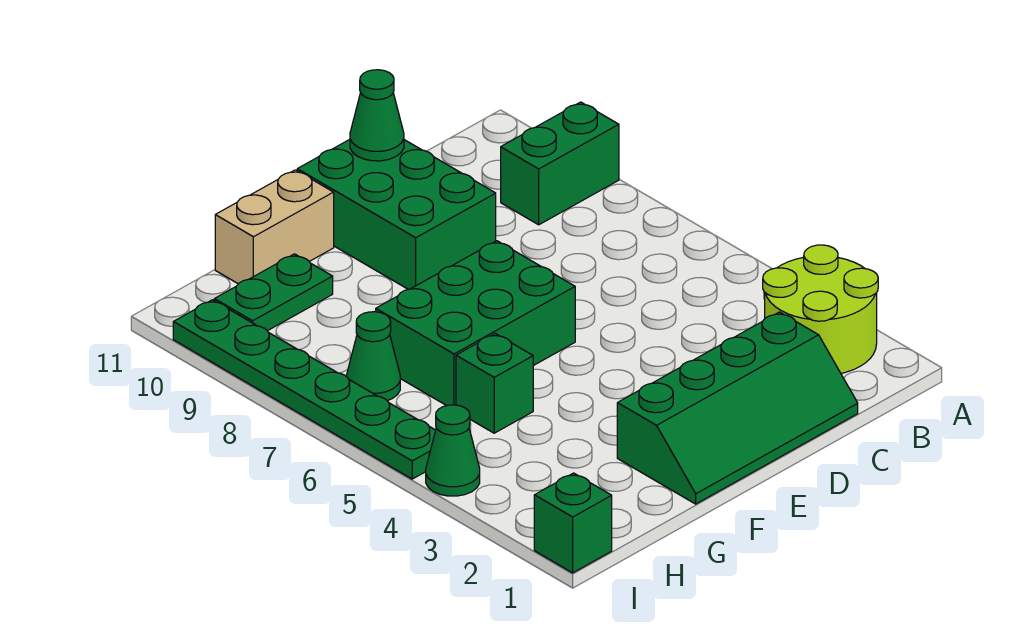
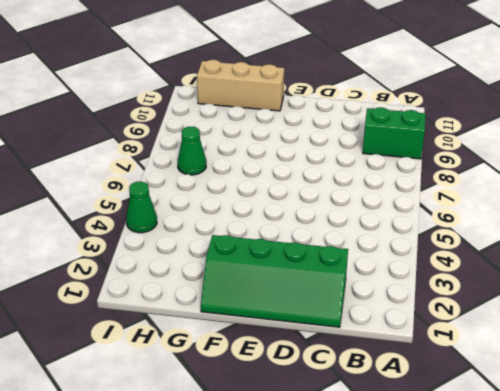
tan brick F11:H11 level 1 -> tan brick F11:G11 level 1
none -> lime round brick A2:B3 level 1
none -> green brick D9:E11 level 1
none -> green brick E6:G7 level 1

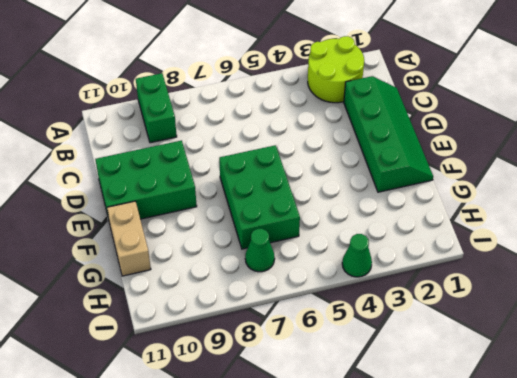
none -> green brick G5 level 1
none -> green plate G10:H10 level 1
none -> green brick I1 level 1

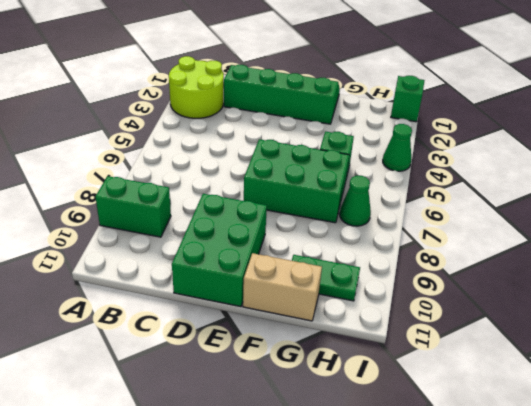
none -> green plate I5:I10 level 1
none -> green cone D11 level 2

